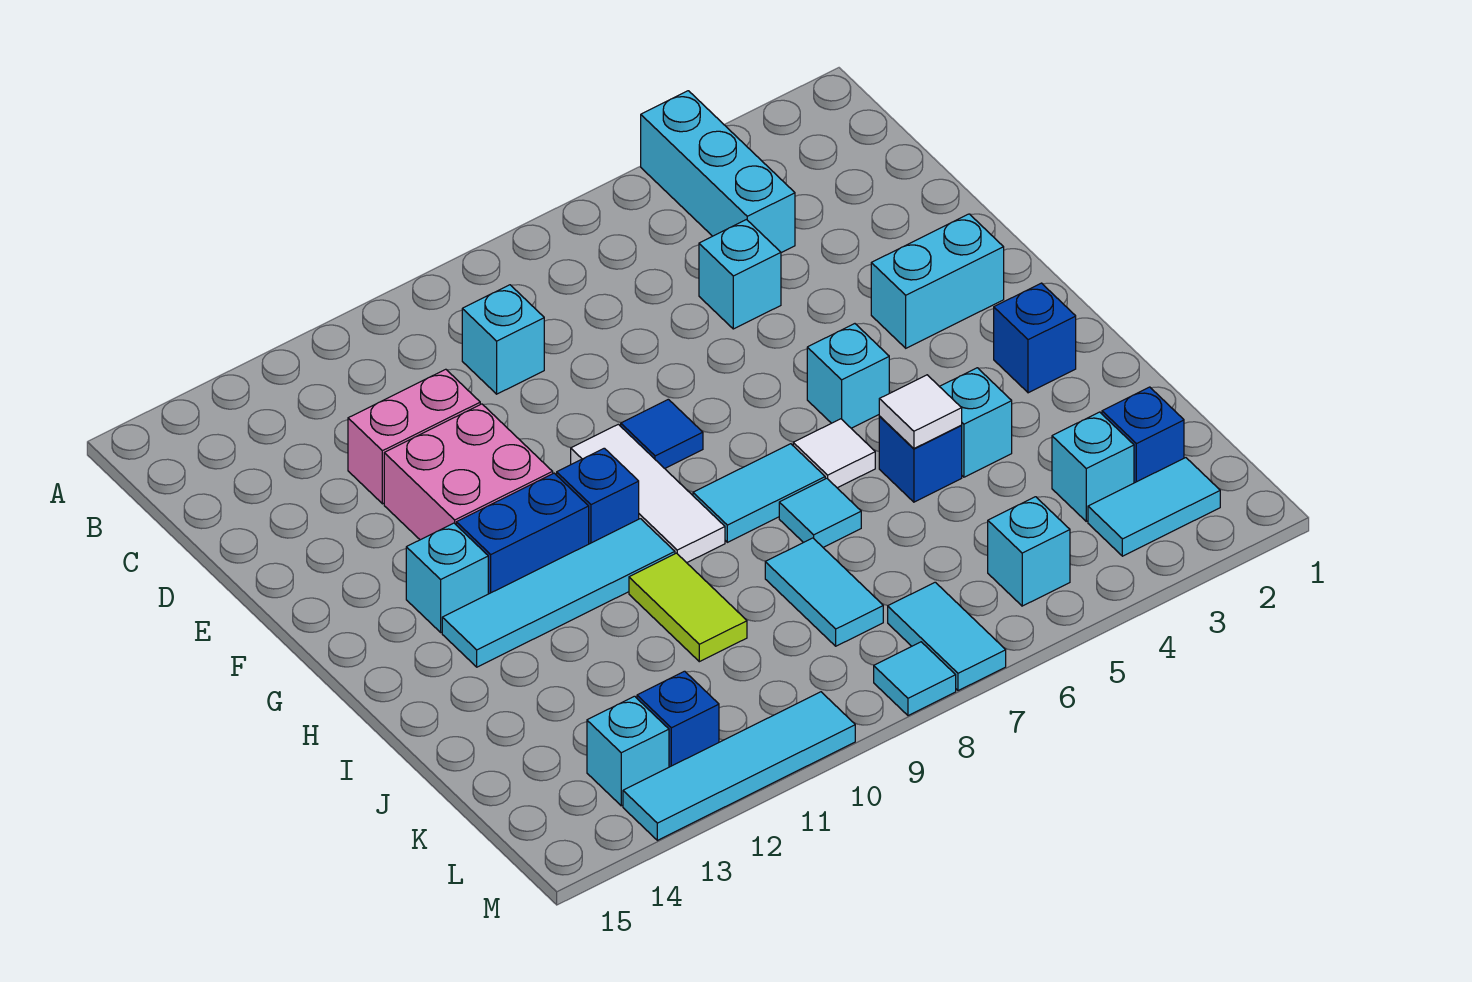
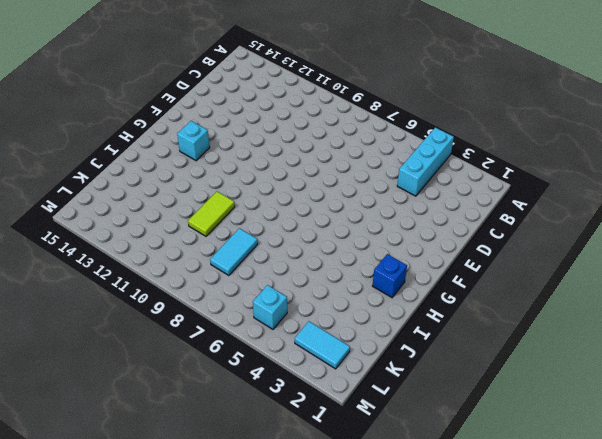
none -> cyan brick C9 level 1
none -> cyan brick D5 level 1
none -> pink brick D11:D12 level 1
none -> pink brick E11:F12 level 1

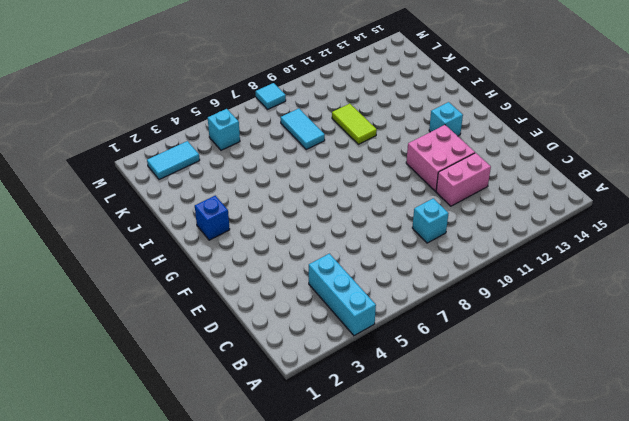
none -> cyan brick D5 level 1
none -> cyan brick F2:F3 level 1
none -> blue tile F8 level 1
none -> white tile F9:H9 level 1

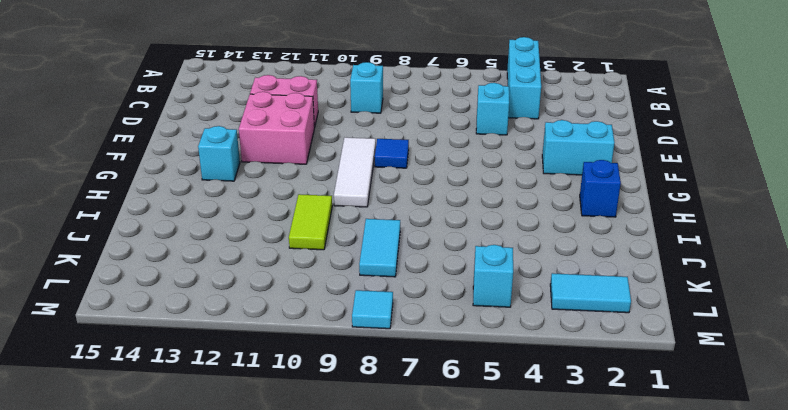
none -> cyan brick G5 level 1
none -> blue brick G10 level 1
none -> blue brick G11:G12 level 1
none -> white tile H6 level 1

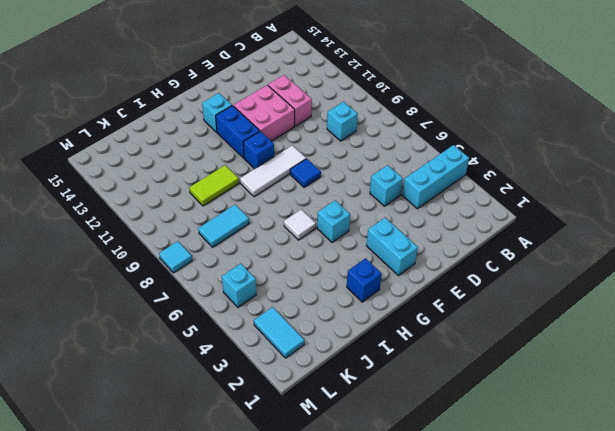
none -> cyan tile H7:H8 level 1
none -> cyan tile H10:H13 level 1
none -> cyan brick I4 level 1
none -> blue brick I5 level 1

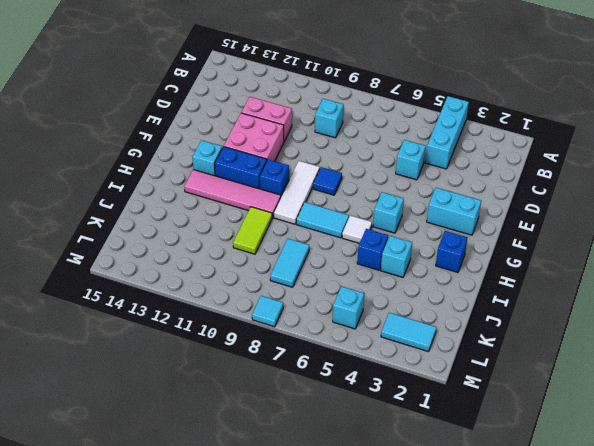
pink tile H10:H13 level 1 -> cyan tile H10:H13 level 1
none -> cyan tile I7 level 1
none -> blue brick K2 level 1
none -> cyan brick K3 level 1
none -> cyan tile L7:M7 level 1

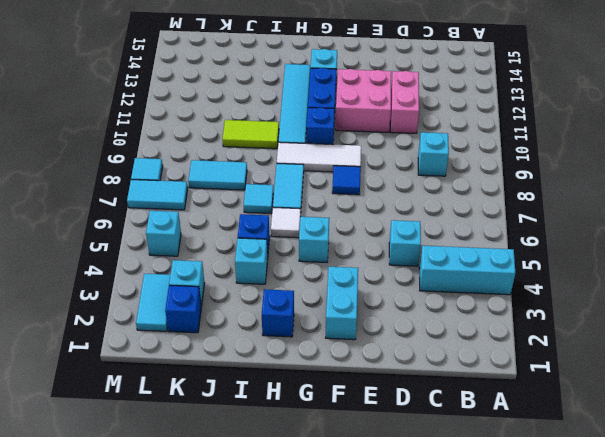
none -> blue brick L12 level 1
none -> cyan brick L13 level 1
none -> cyan tile M10:M13 level 1
none -> white tile I5 level 2

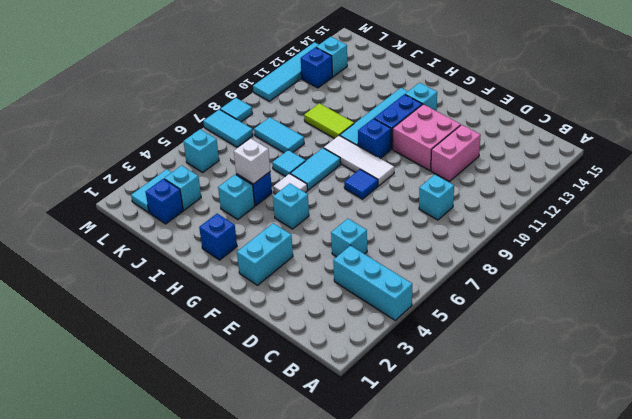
white brick I5 level 2 -> white tile I5 level 2

